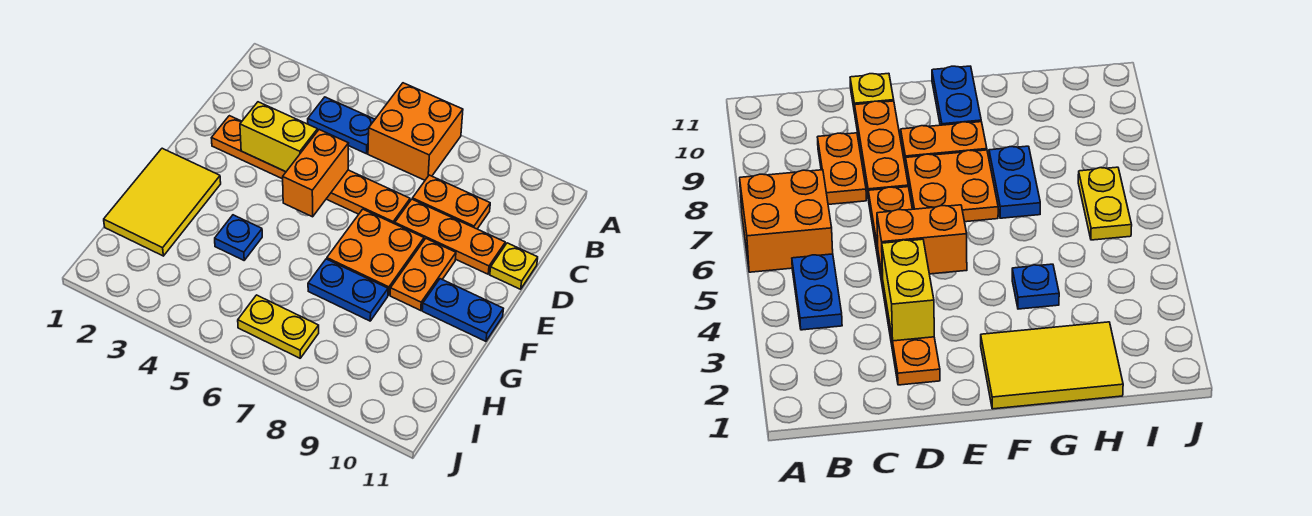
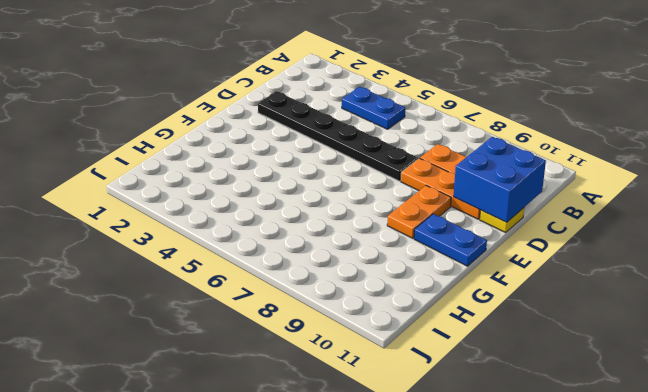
blue brick C10:D11 level 2 -> none
black plate D2:D7 level 1 -> orange plate D2:D7 level 1
none -> orange brick A6:B7 level 1
none -> orange plate E7:F8 level 1
none -> yellow tile F1:H2 level 1

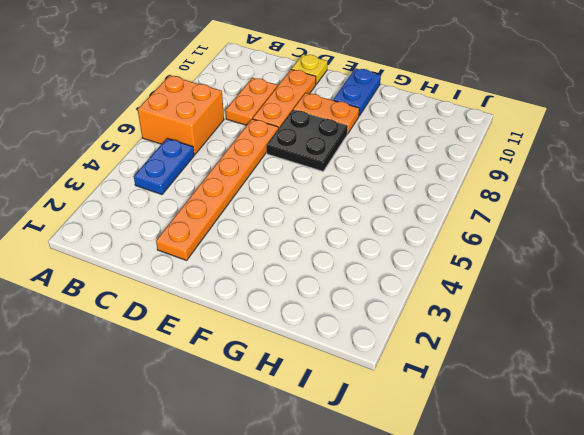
black plate E7:F8 level 1 -> orange plate E7:F8 level 1
none -> yellow tile F1:H2 level 1
none -> blue plate G4 level 1
none -> blue plate G7:G8 level 1

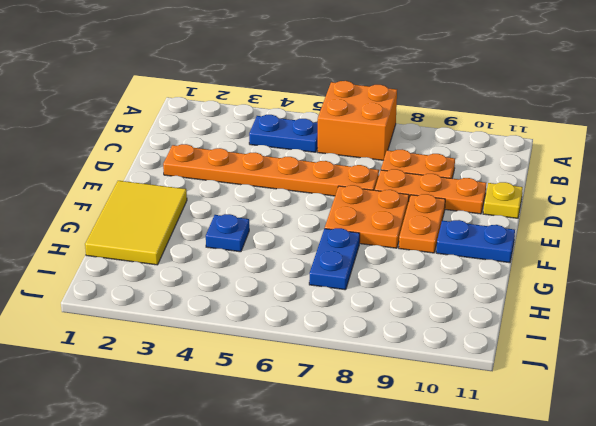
blue plate G7:H7 level 1 -> blue plate G7:G8 level 1
none -> yellow plate I6:I7 level 1
none -> yellow brick D3:D4 level 2
none -> orange brick D5:E5 level 2

